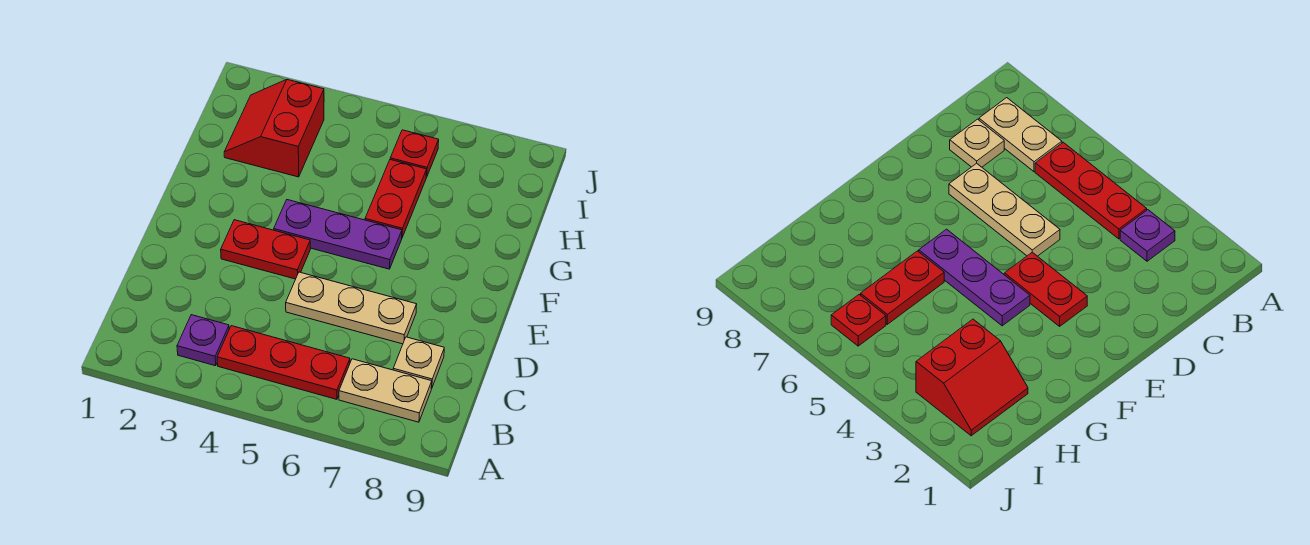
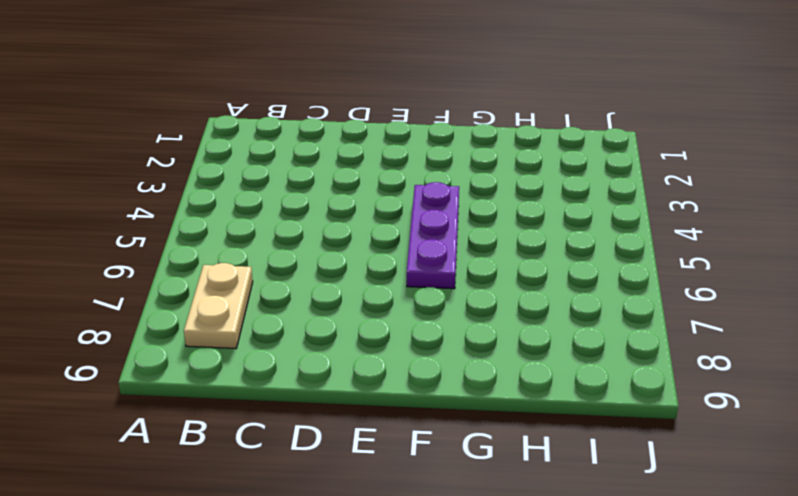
none -> purple plate B3 level 1
none -> red plate B4:B6 level 1

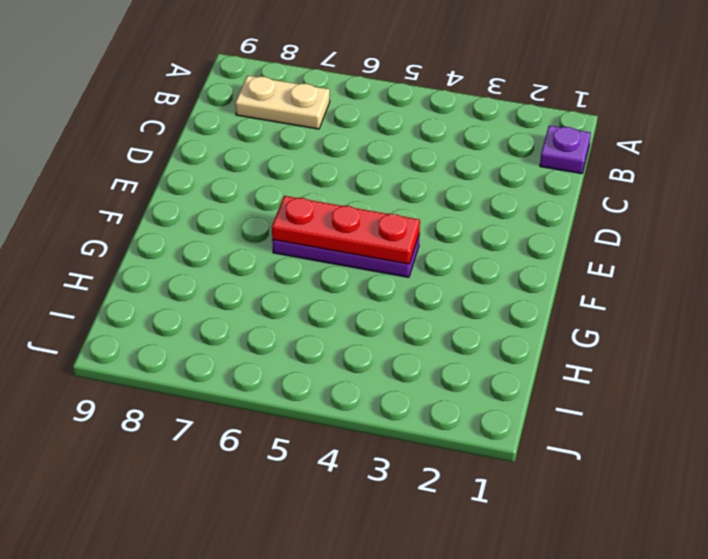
purple plate B1 level 1 -> purple plate B3 level 1
red plate F4:F6 level 2 -> red plate B4:B6 level 1
none -> tan plate C8 level 1
none -> tan plate D5:D7 level 1

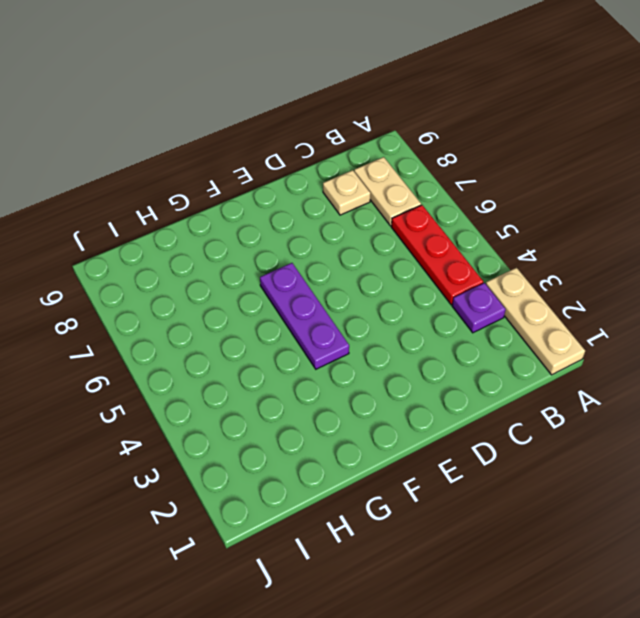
tan plate A1:A3 level 1 -> tan plate D5:D7 level 1
none -> red plate E3:E4 level 1
none -> red plate G6:H6 level 1

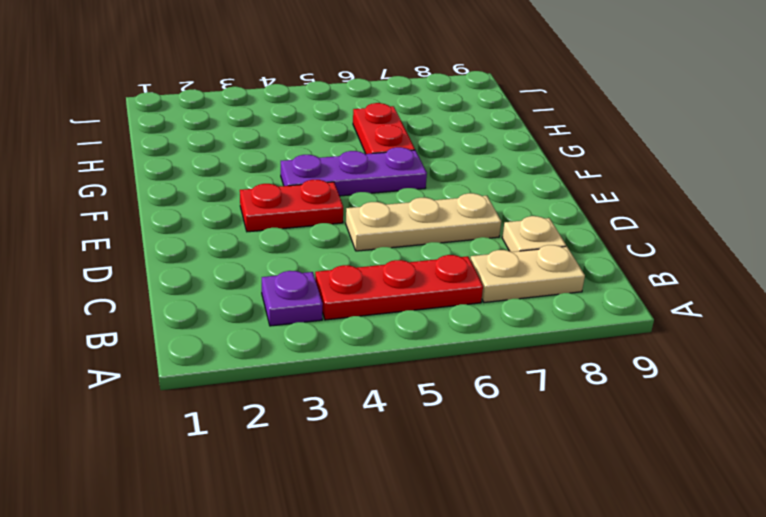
none -> red slope H2:I3 level 1 top 3
none -> red plate I6 level 1

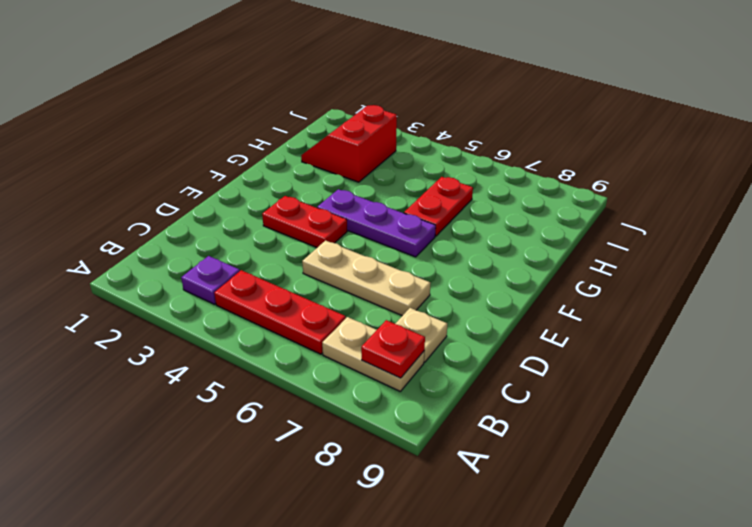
red plate B8 level 2 -> red plate I6 level 1

